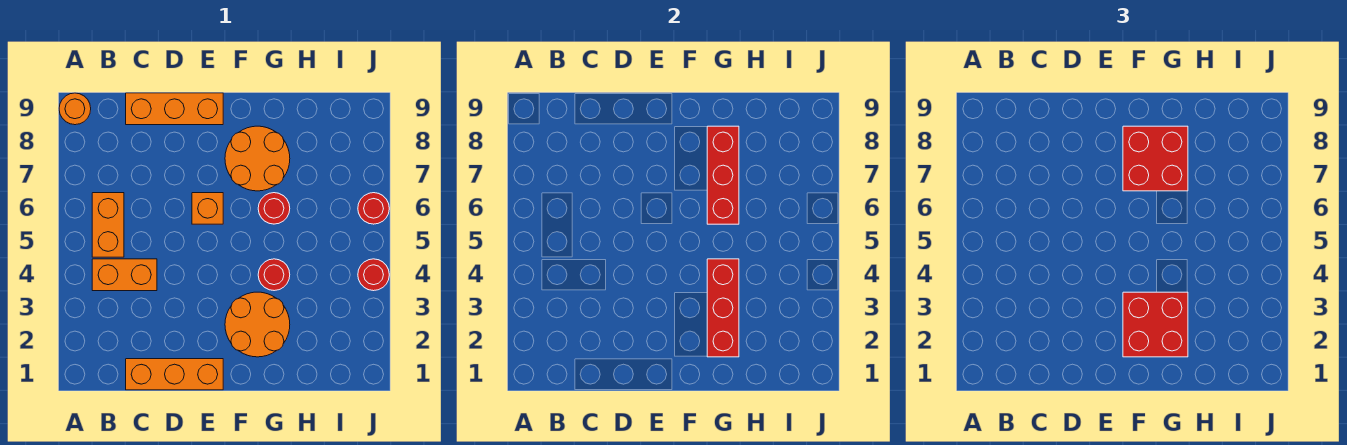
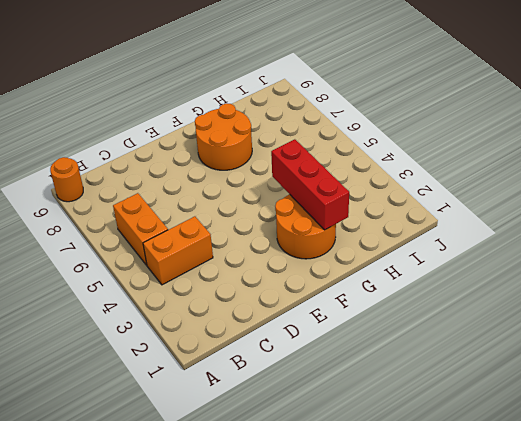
none -> orange brick C1:E1 level 1
none -> orange brick C9:E9 level 1
none -> orange brick E6 level 1

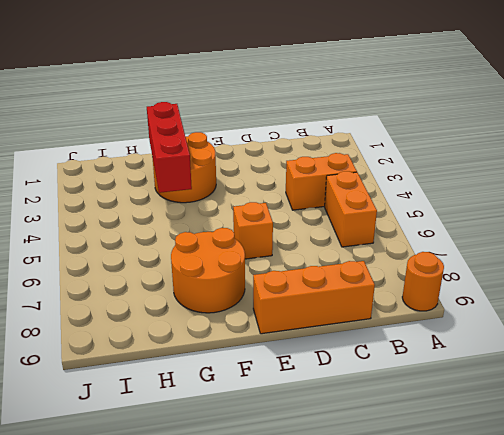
none -> orange brick C1:E1 level 1
none -> red round brick G4 level 1
none -> red round brick G6 level 1

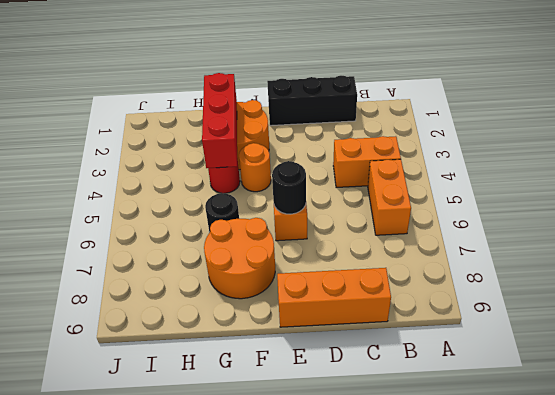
black brick C1:E1 level 1 -> orange brick C1:E1 level 1
black round brick E6 level 2 -> none
orange round brick F4 level 1 -> orange round brick A9 level 1
black round brick G6 level 1 -> red round brick G6 level 1
none -> red round brick J4 level 1
none -> red round brick J6 level 1
none -> red brick G6:G8 level 2

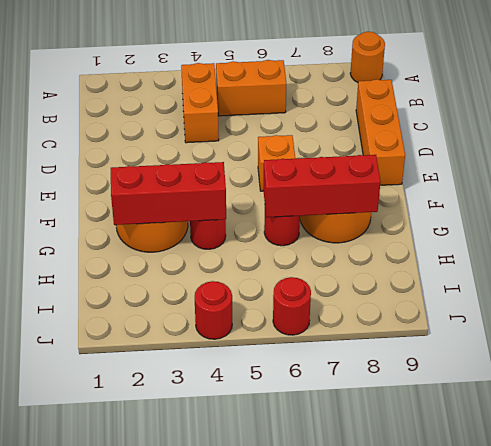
none -> orange brick C1:E1 level 1
none -> red brick F2:G3 level 3
none -> red brick F7:G8 level 3

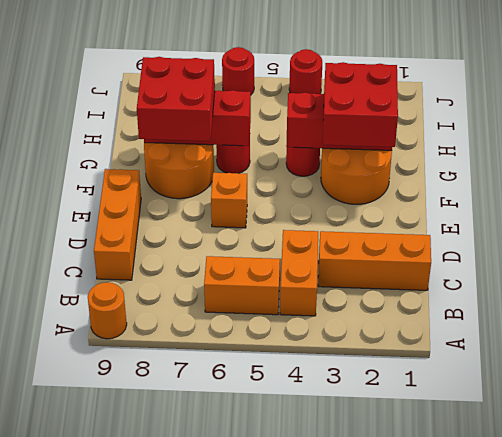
orange brick C1:C3 level 1 -> orange brick C1:E1 level 1

